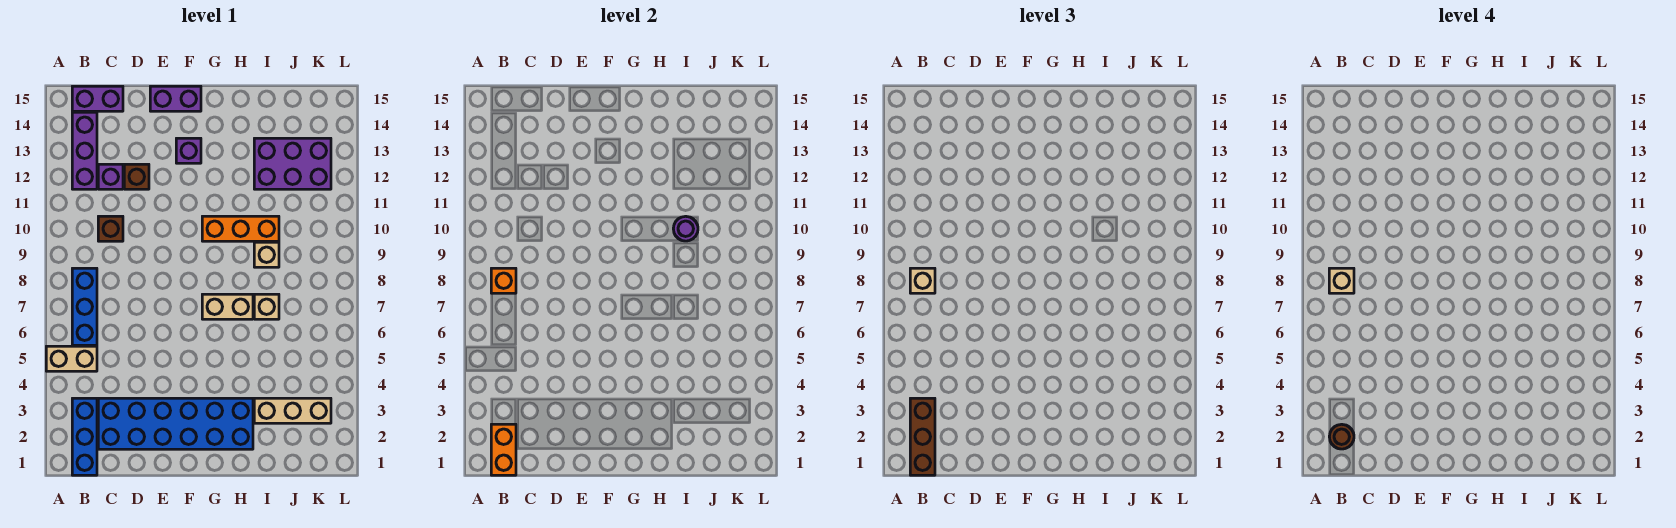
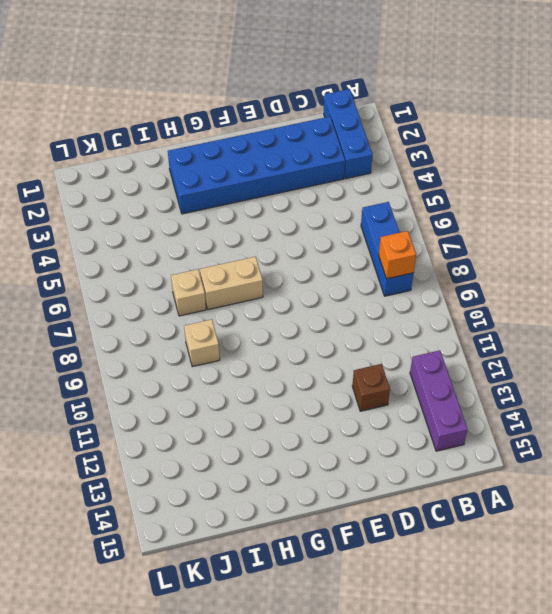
none -> tan brick A5:B5 level 1
none -> purple brick B15:C15 level 1
none -> brown brick C10 level 1

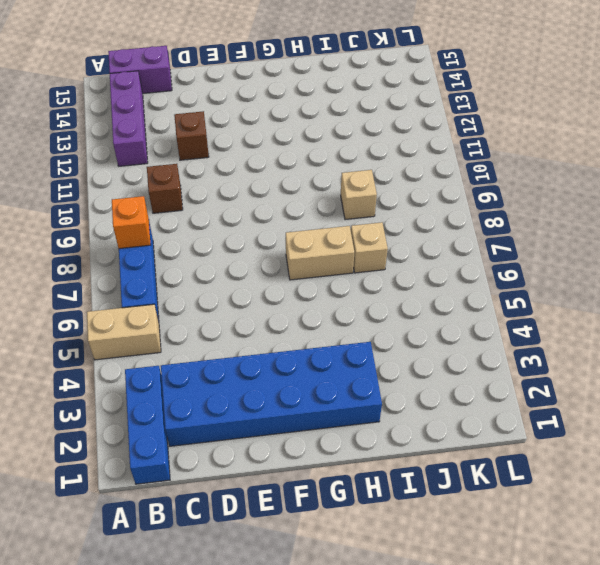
none -> purple brick C12 level 1
none -> purple brick E15:F15 level 1
none -> purple brick F13 level 1

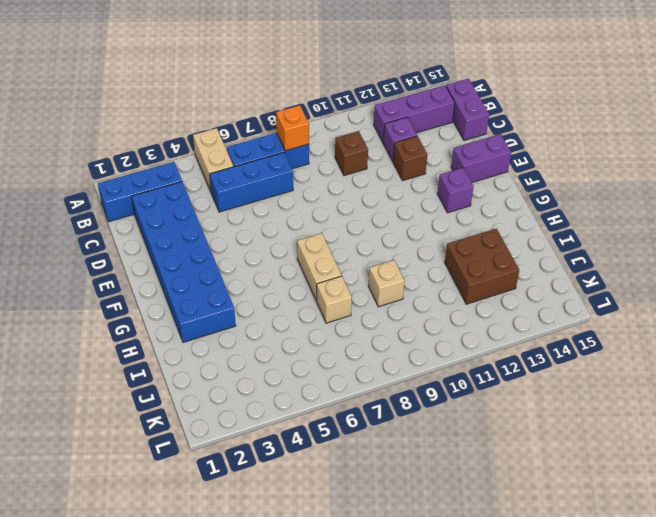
blue brick C5:C7 level 1 -> none
purple brick E14:E15 level 1 -> purple brick E15:F15 level 1
brown brick I12:J13 level 1 -> purple brick I12:K13 level 1
none -> orange brick G10:I10 level 1
none -> tan brick I3:K3 level 1
none -> orange brick B1:B2 level 2

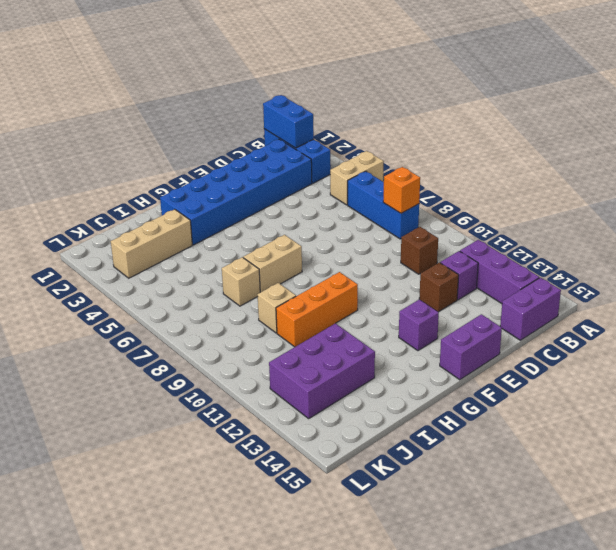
blue brick B1:B2 level 2 -> orange brick B1:B2 level 2
none -> purple round brick I10 level 2
none -> brown brick B1:B3 level 3
none -> tan brick B8 level 3

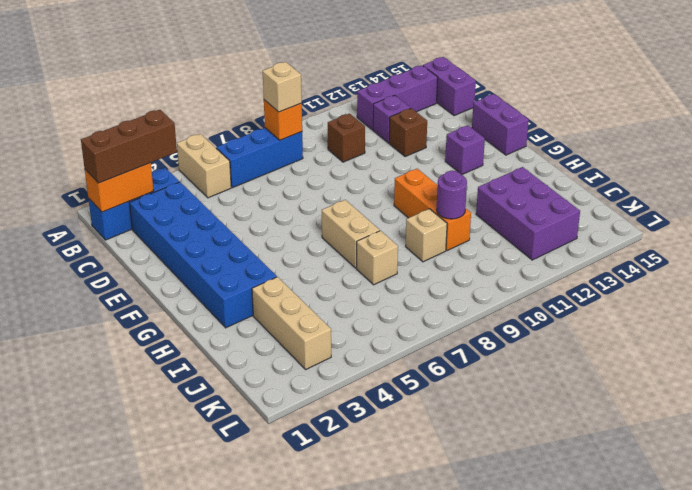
none -> brown round brick B2 level 4
none -> tan brick B8 level 4

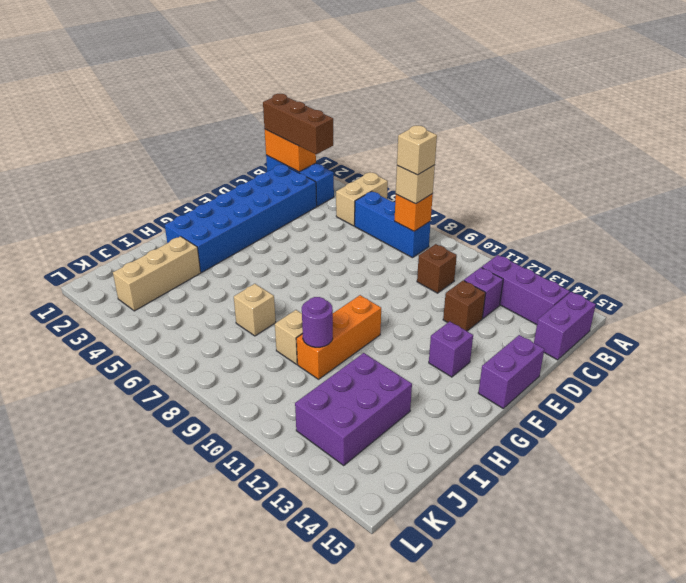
none -> tan brick G7:H7 level 1
none -> brown round brick B2 level 4

